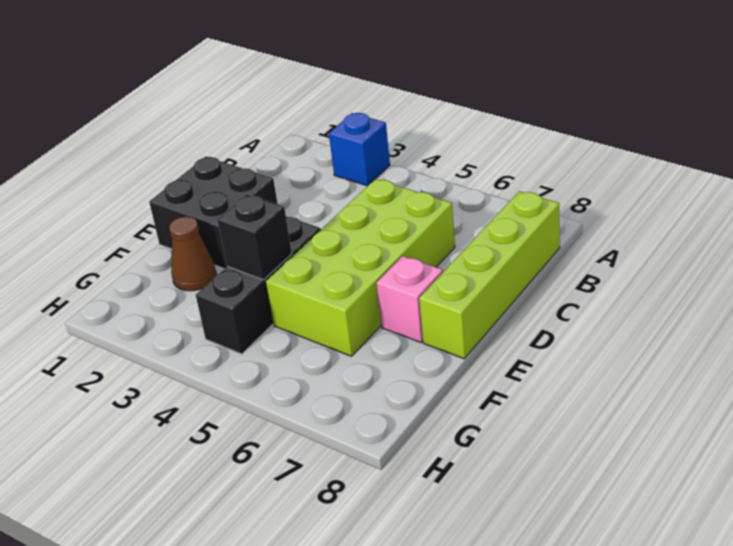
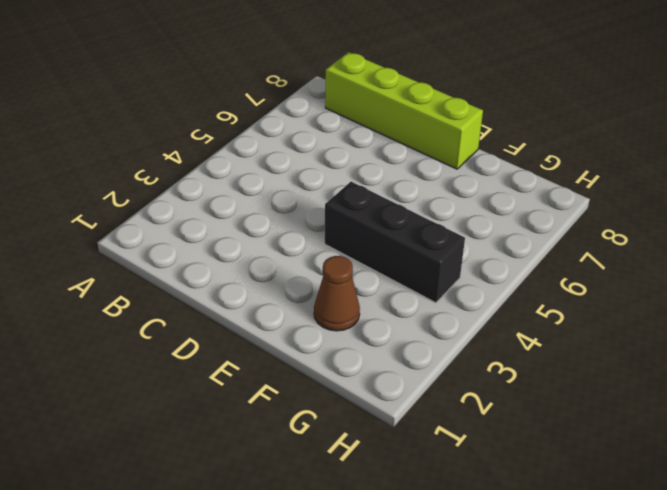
none -> blue brick A3 level 1
none -> lime brick C5:F6 level 1

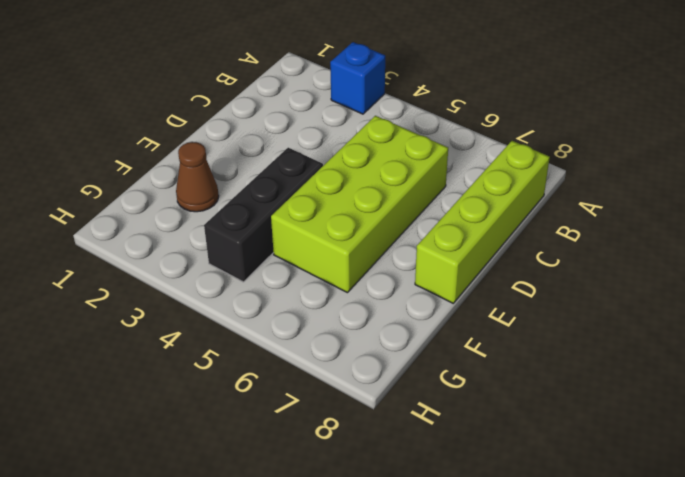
none -> black brick D1:E2 level 1
none -> pink brick E7 level 1

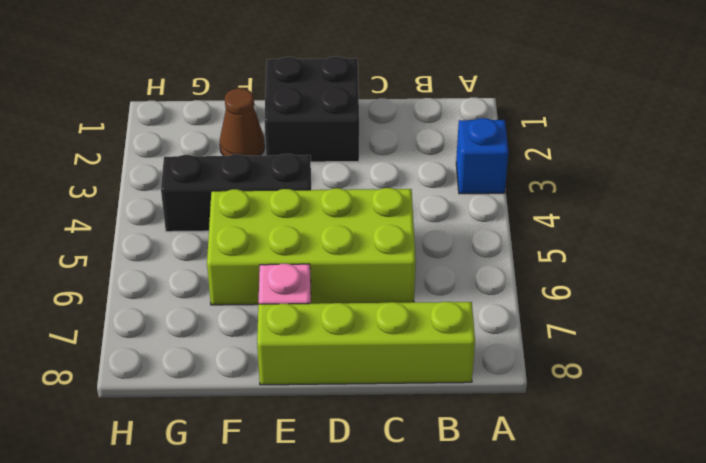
none -> black brick F4 level 2

